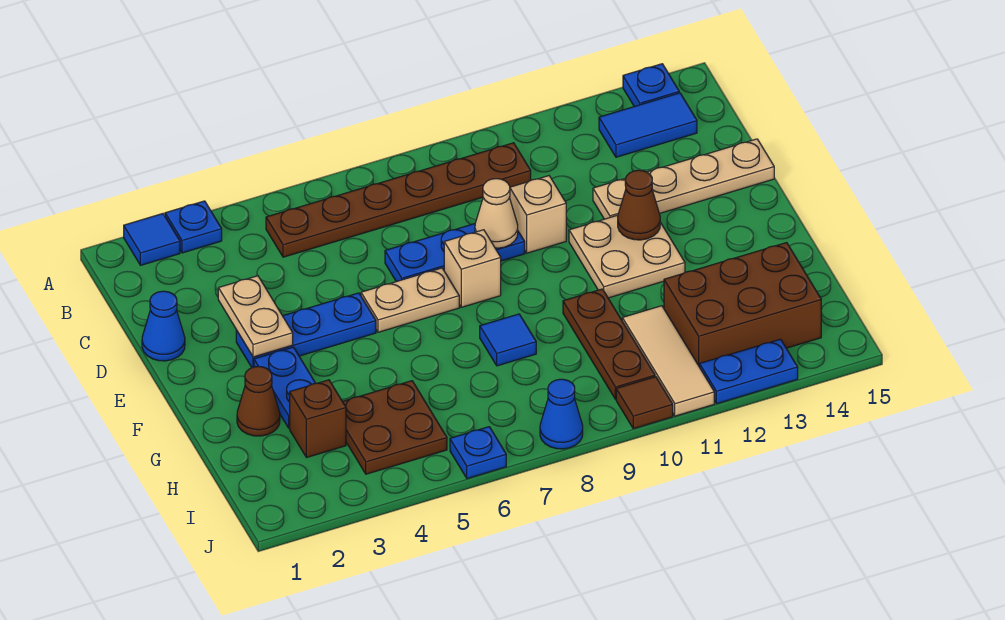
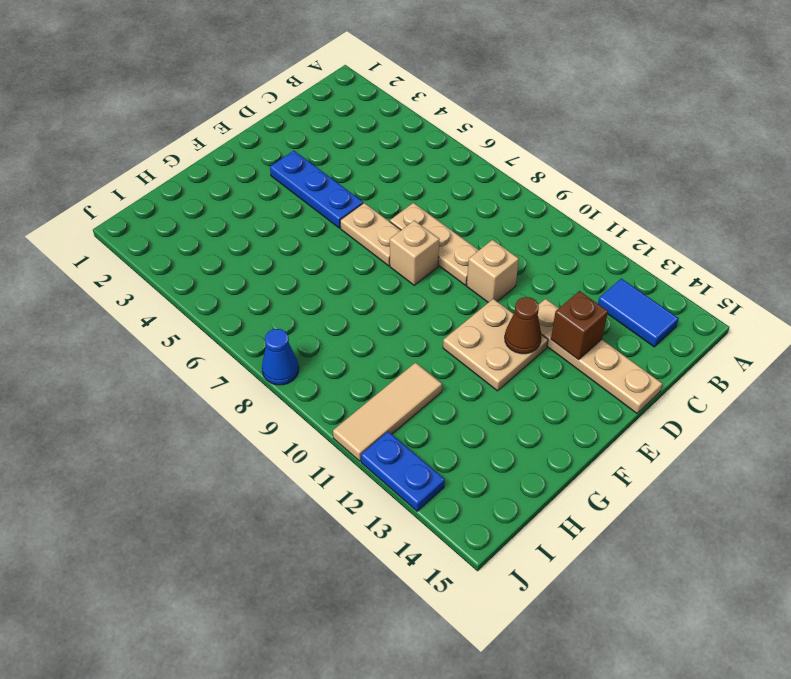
tan plate D7:D9 level 1 -> blue plate D7:D9 level 1
brown brick D13 level 2 -> brown brick H3 level 1
none -> blue tile A2 level 1
none -> blue plate A3 level 1
none -> blue plate A14 level 1

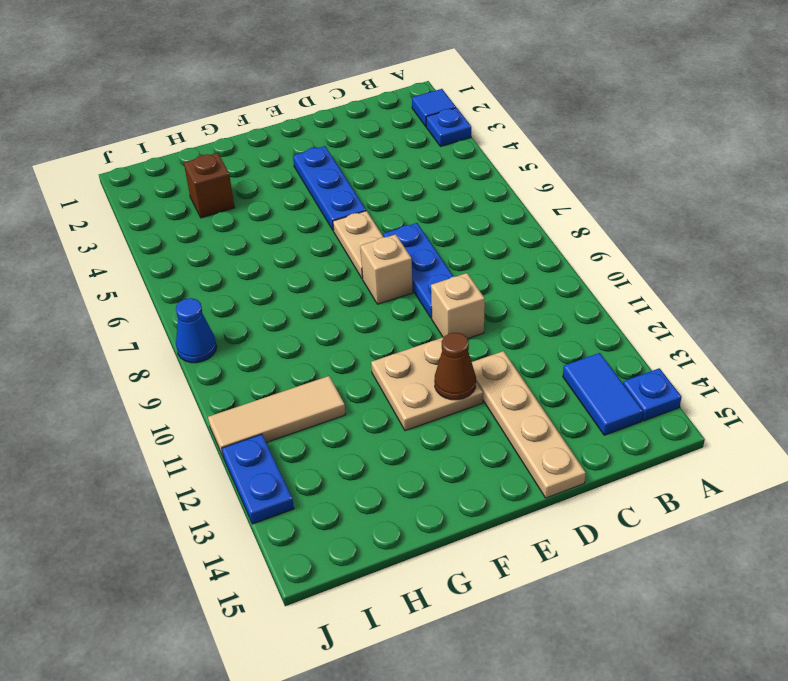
none -> brown plate B5:B10 level 1
none -> blue cone D1 level 1
none -> blue plate F3:G3 level 1

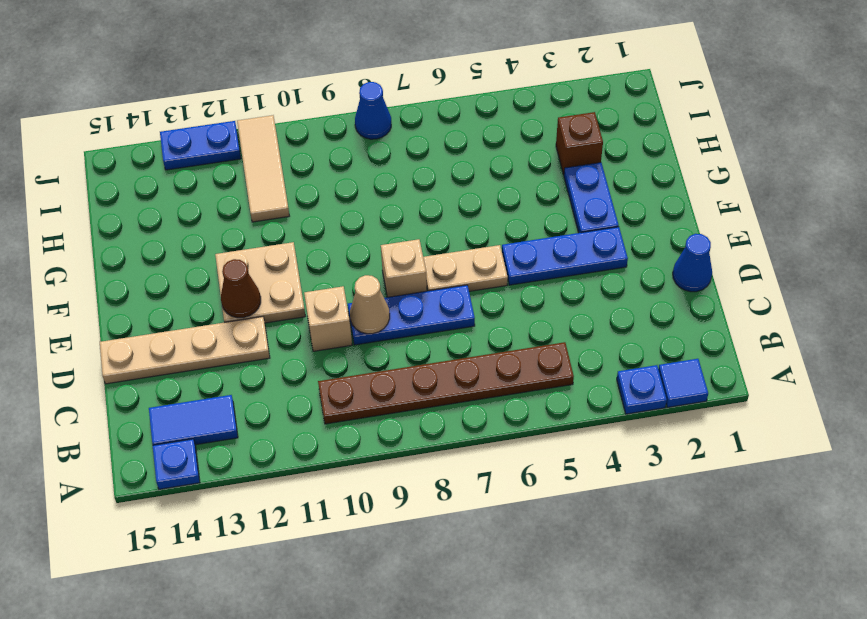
none -> brown cone G2 level 1
none -> blue tile G8 level 1
none -> brown plate G10:I10 level 1

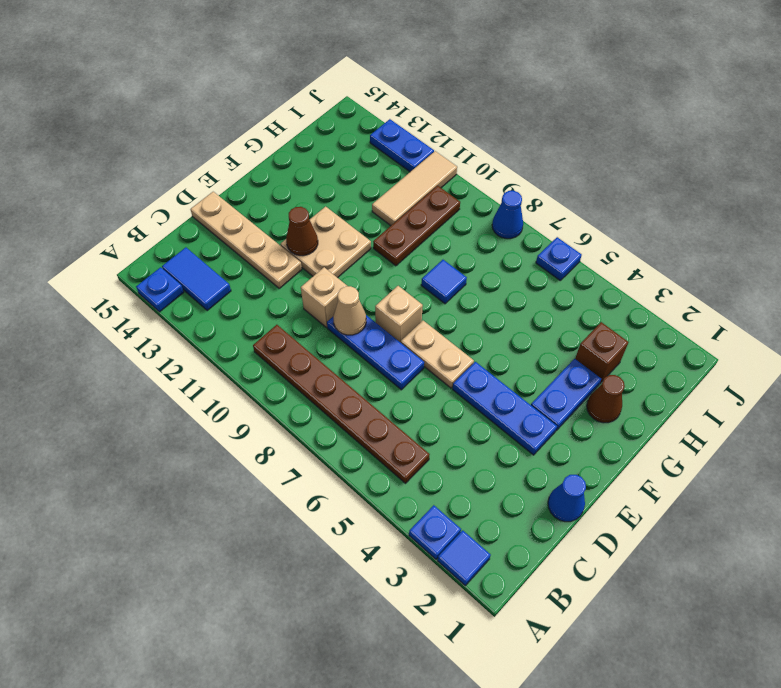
none -> brown plate H4:I5 level 1
none -> brown brick H12:I14 level 1
none -> brown tile J10 level 1

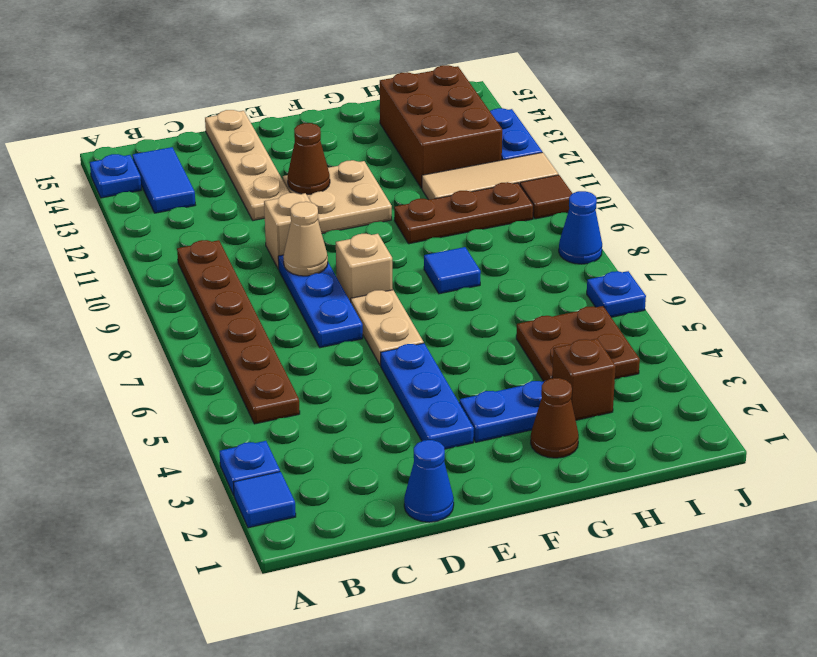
none -> tan plate D3:E3 level 2

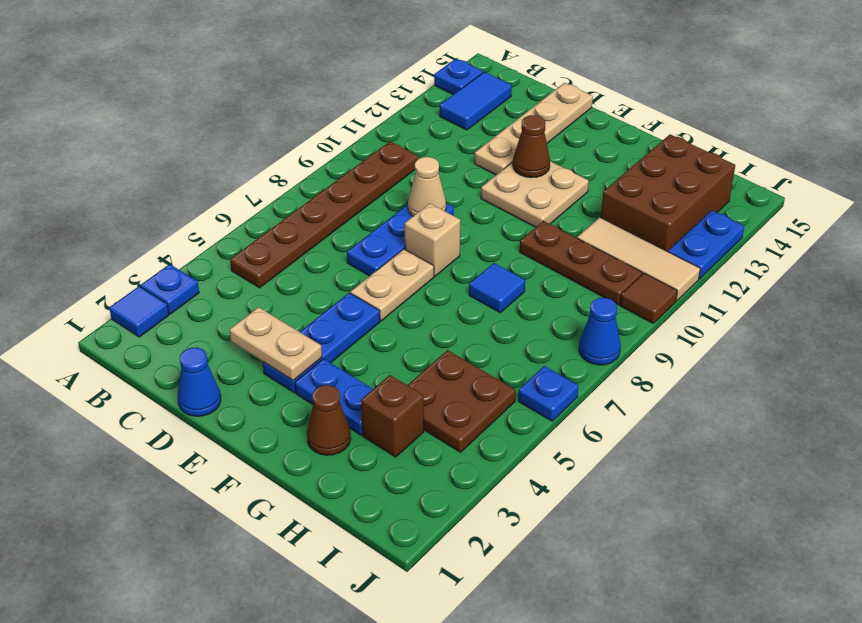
none -> tan brick D10 level 1

